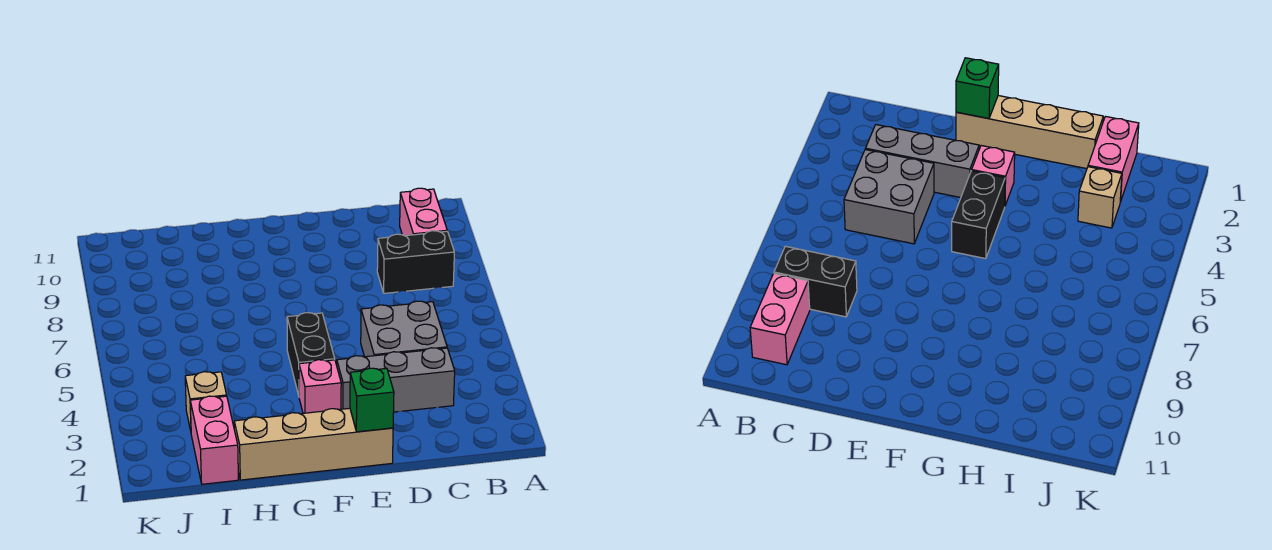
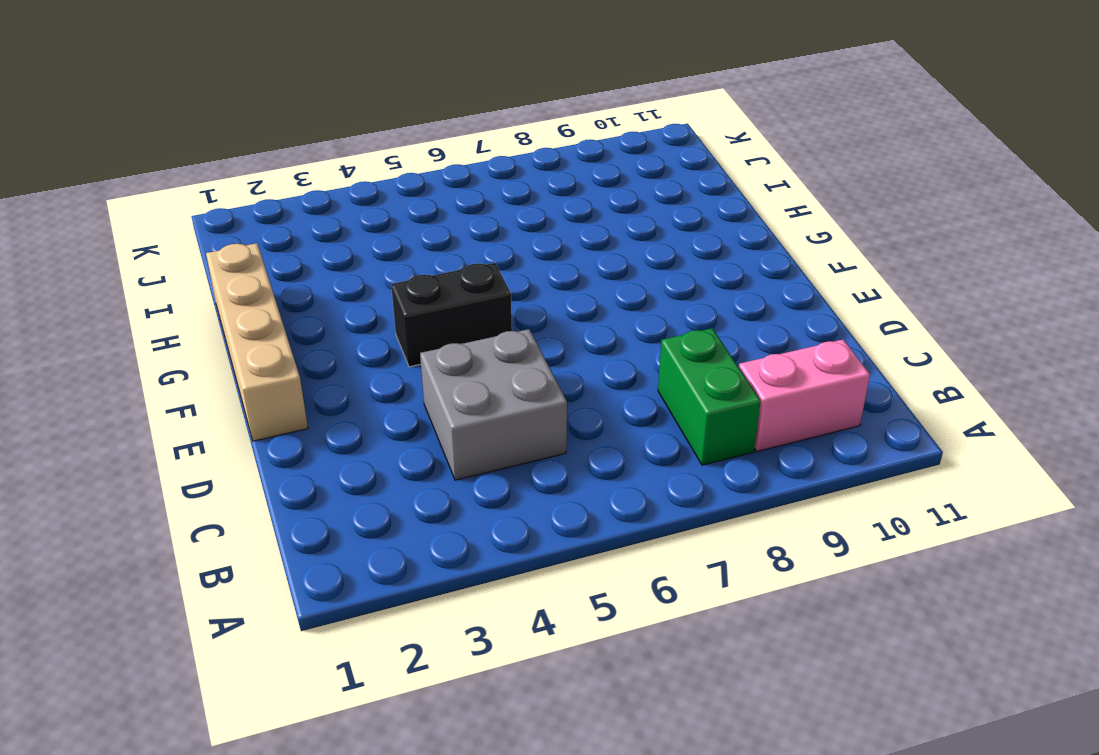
green brick B8:C8 level 1 -> black brick B8:C8 level 1
none -> grey brick C3:E3 level 1
none -> pink brick F3 level 1

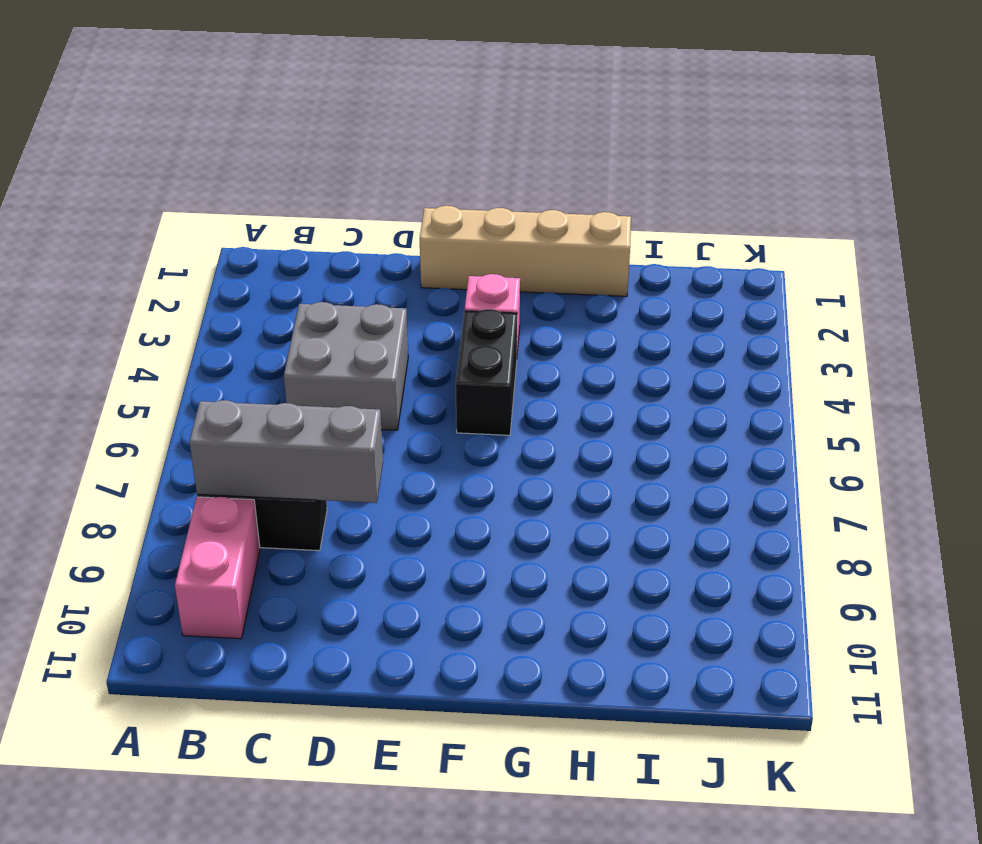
grey brick B8:D8 level 2 -> grey brick C3:E3 level 1
none -> pink brick I1:I2 level 1
none -> tan brick I3 level 1

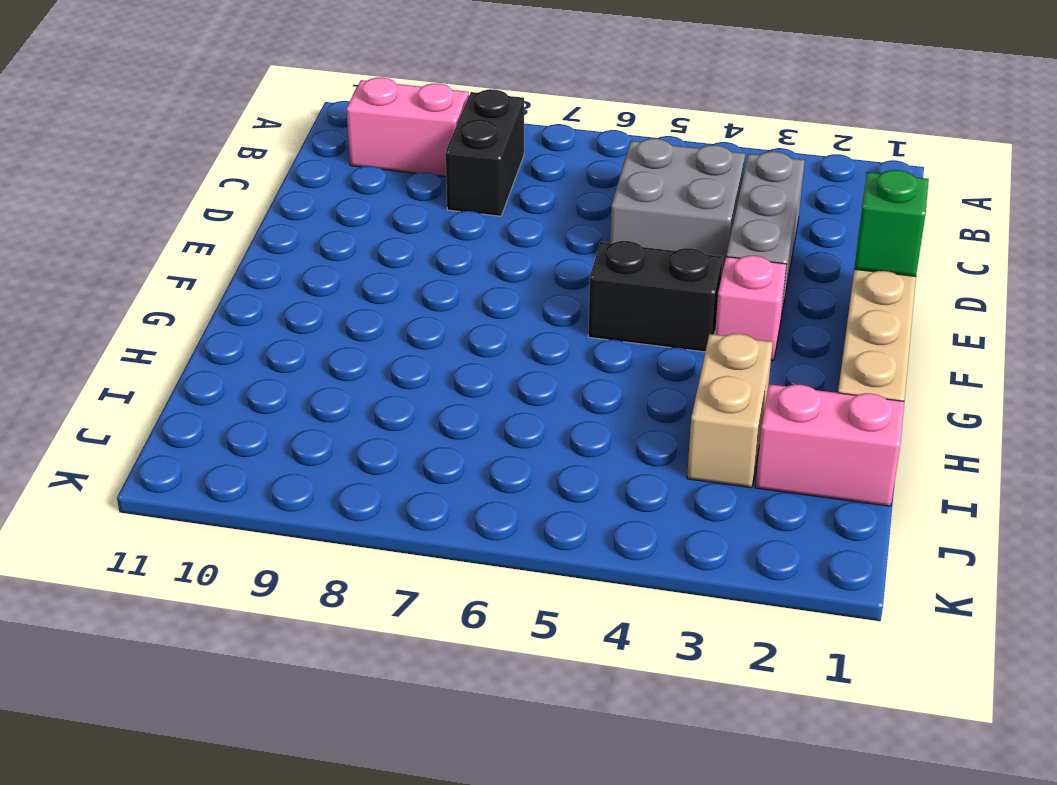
tan brick H3:I3 level 1 -> tan brick I3 level 1

